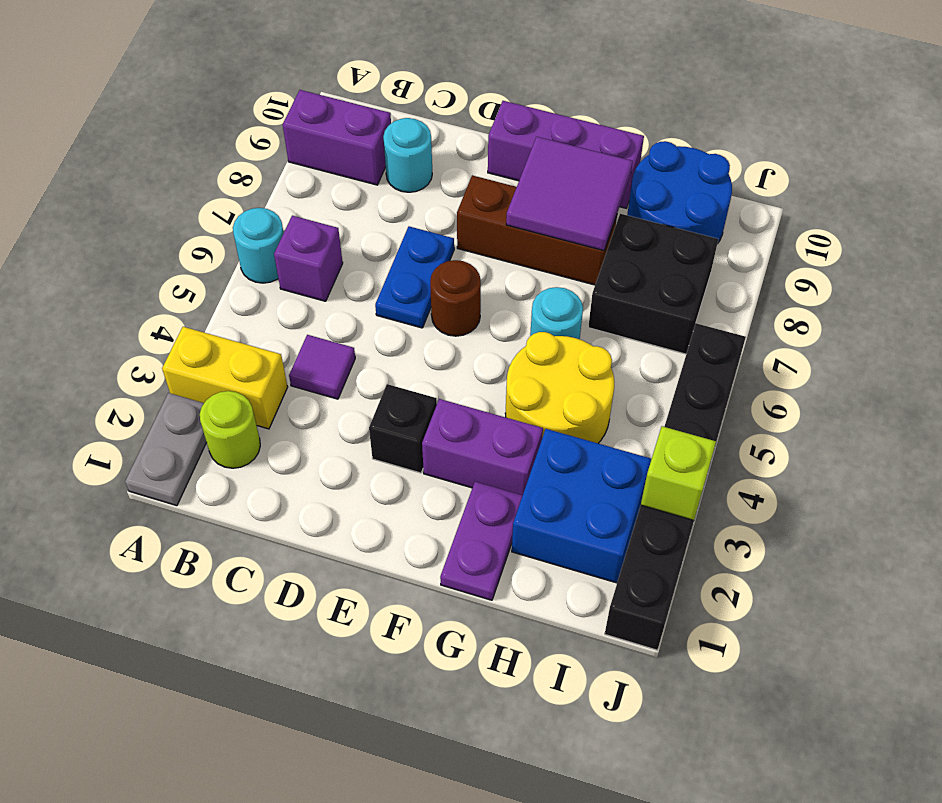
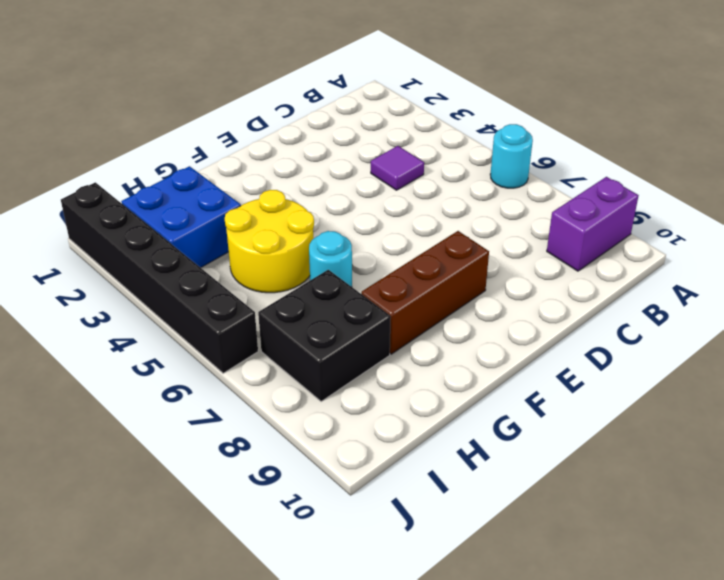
none -> grey plate A1:A2 level 1
none -> yellow brick A3:B3 level 1
none -> lime round brick B2 level 1

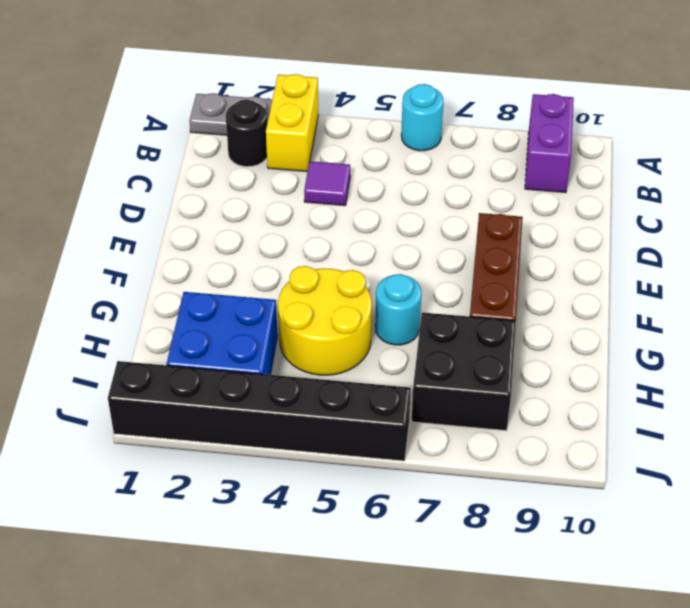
black round brick B2 level 1 -> lime round brick B2 level 1
none -> purple brick B6 level 1
none -> cyan round brick C9 level 1
none -> blue plate D6:D7 level 1

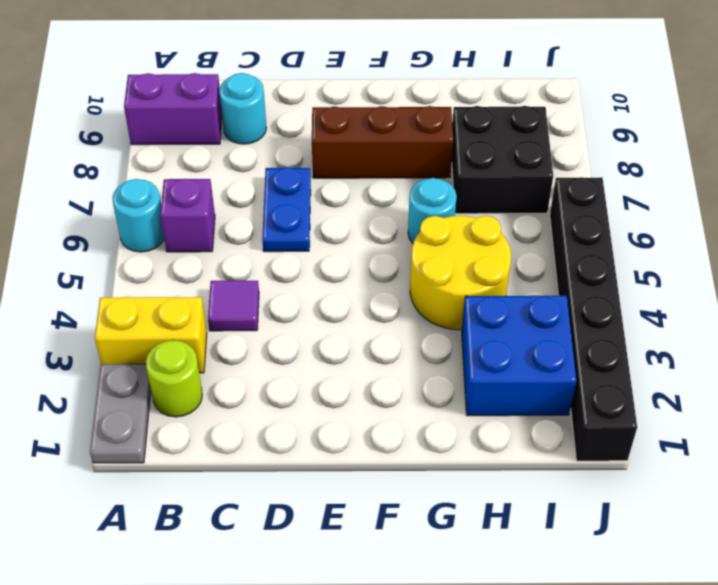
none -> black brick E3 level 1
none -> brown round brick E6 level 1
none -> purple brick E10:G10 level 1

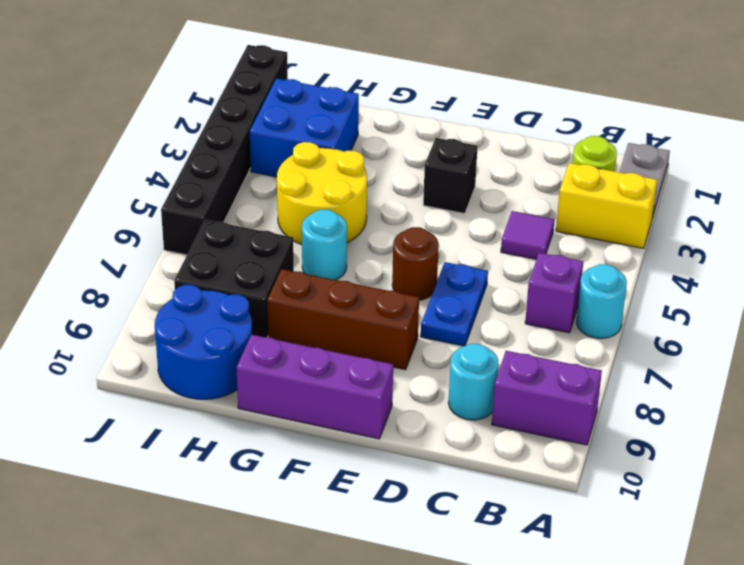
none -> purple brick F3:G3 level 1
none -> purple plate G1:G2 level 1
none -> purple tile F8:G9 level 2

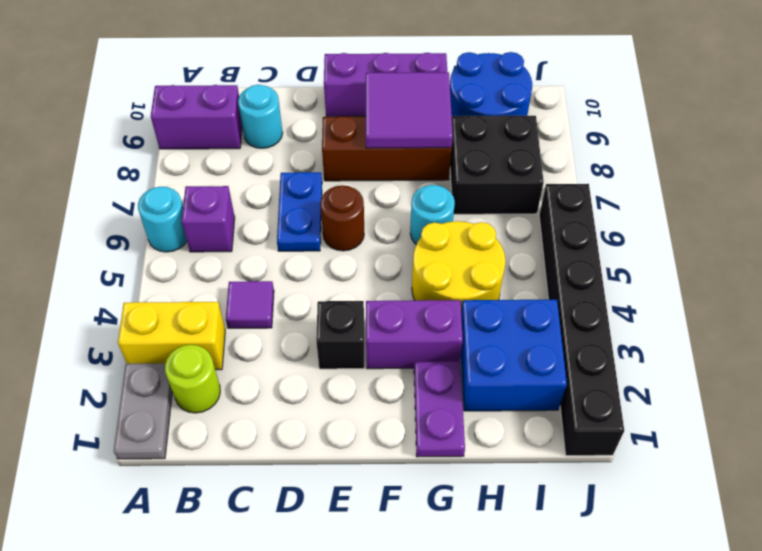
none -> lime brick J3 level 2

